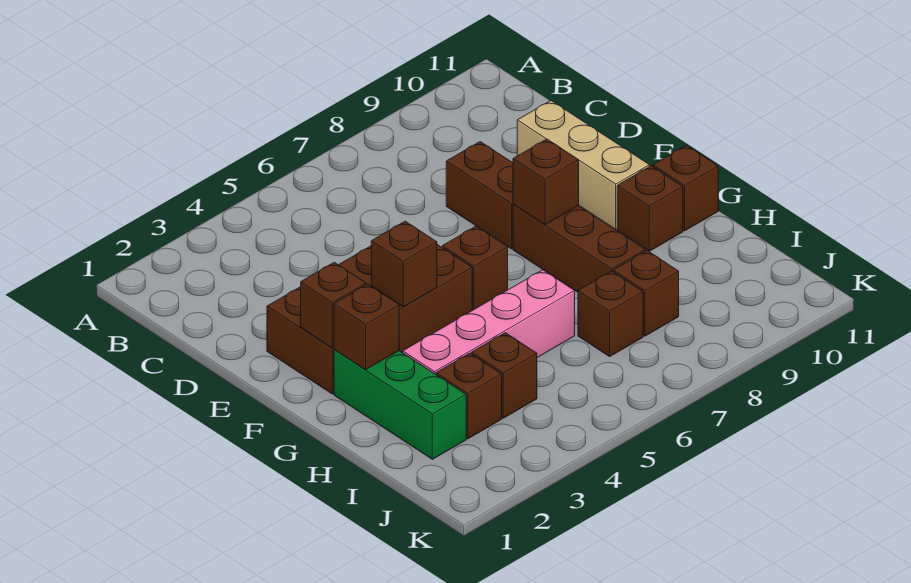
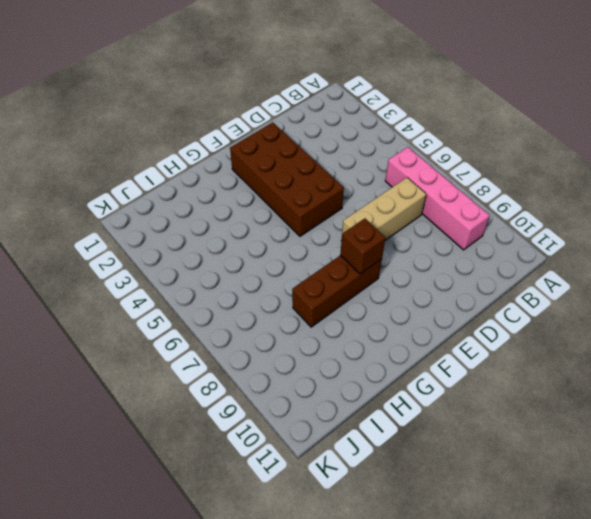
pink brick B6:B9 level 1 -> pink brick H3:H6 level 1
tan brick C7:E7 level 1 -> tan brick D10:F10 level 1
none -> brown brick D8:E8 level 1
none -> brown brick F6 level 1
none -> green brick G2:I2 level 1

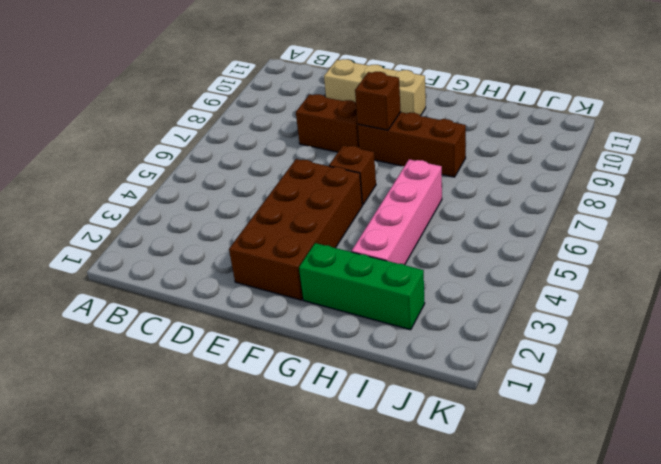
none -> brown brick G10 level 1
none -> brown brick G11 level 1
none -> brown brick I3 level 1

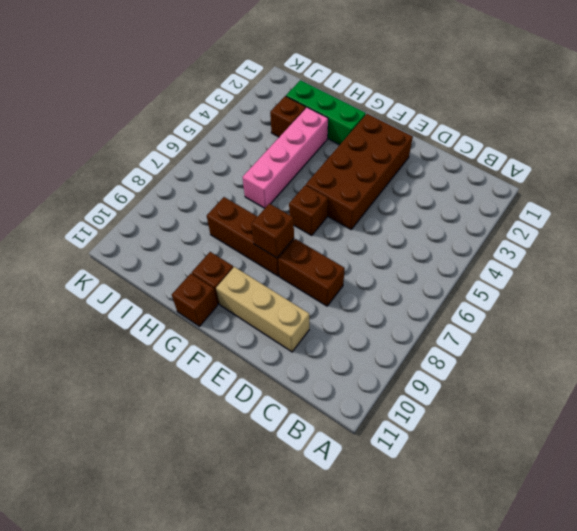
none -> brown brick I4 level 1
none -> brown brick I7 level 1
none -> brown brick I8 level 1

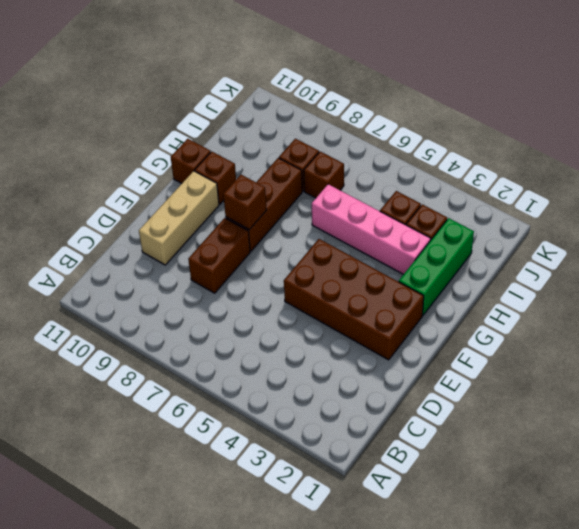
none -> brown brick F6 level 1
none -> brown brick F2 level 2
none -> brown brick F4 level 2

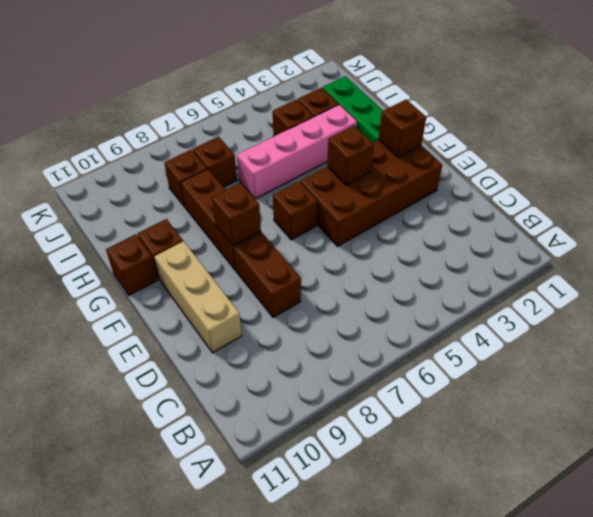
none -> brown brick G2 level 2

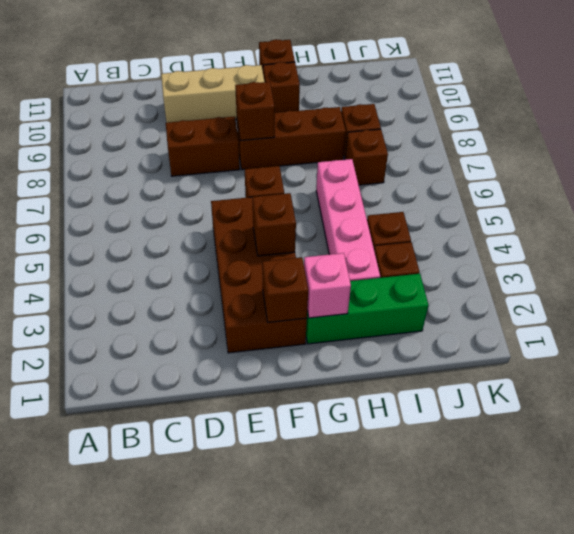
pink brick G2 level 2 -> brown brick G2 level 2

